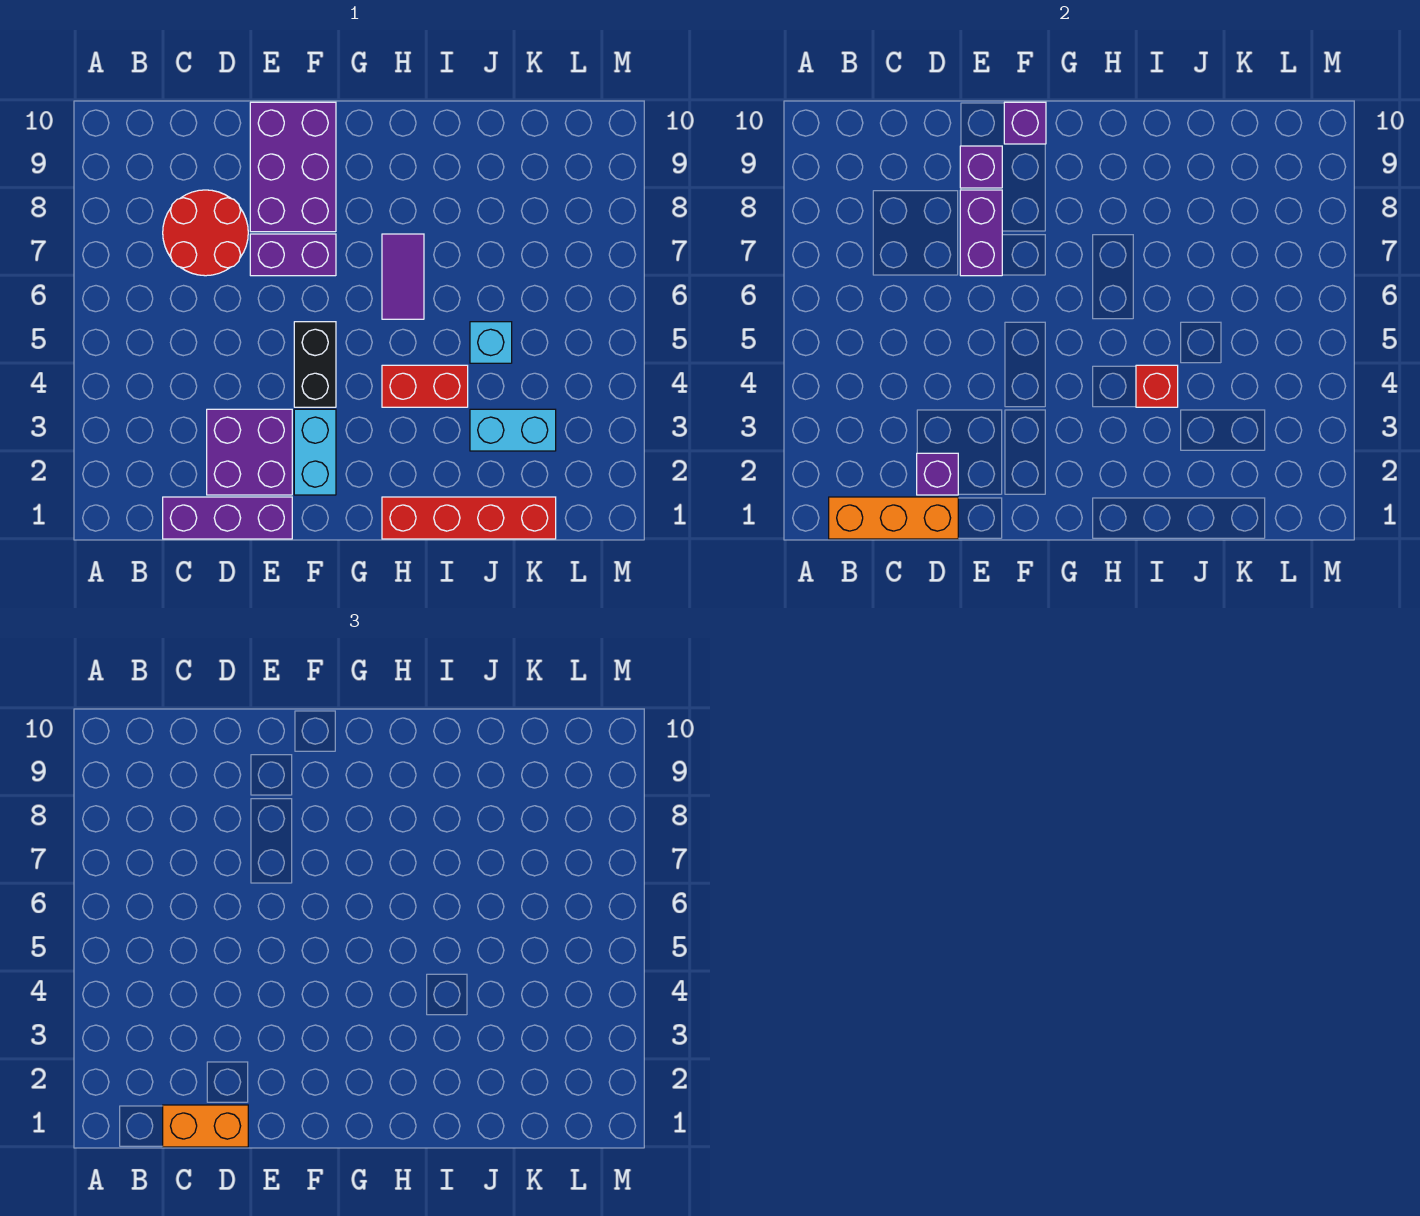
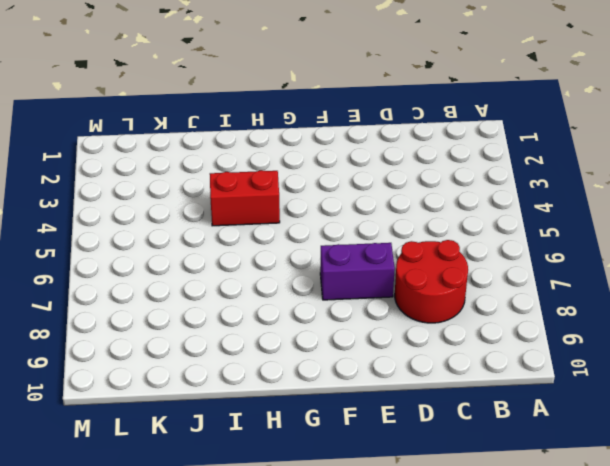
none -> purple brick C1:E1 level 1
none -> purple brick D2:E3 level 1
none -> purple brick E8:F10 level 1

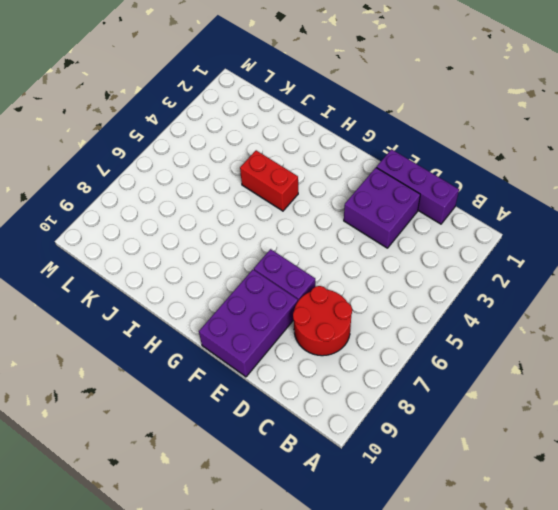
none -> cyan brick F2:F3 level 1
none -> black brick F4:F5 level 1
none -> red brick H1:K1 level 1

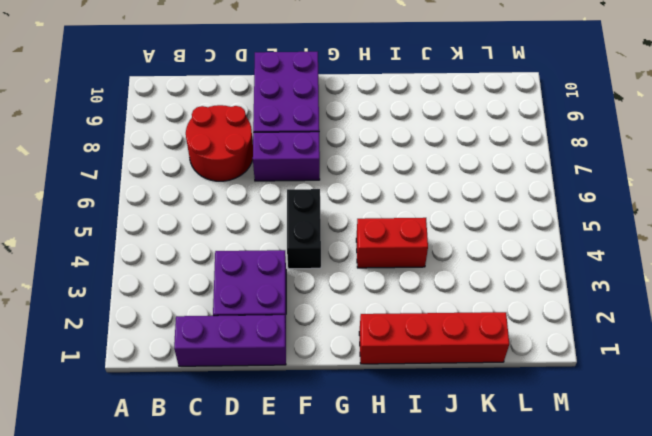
none -> cyan brick F2:F3 level 1
none -> purple tile H6:H7 level 1
none -> cyan brick J3:K3 level 1

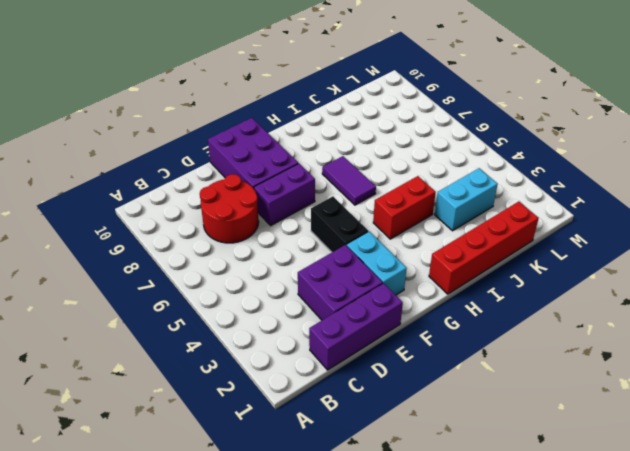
none -> cyan brick J5 level 1
none -> orange brick B1:D1 level 2
none -> purple brick D2 level 2

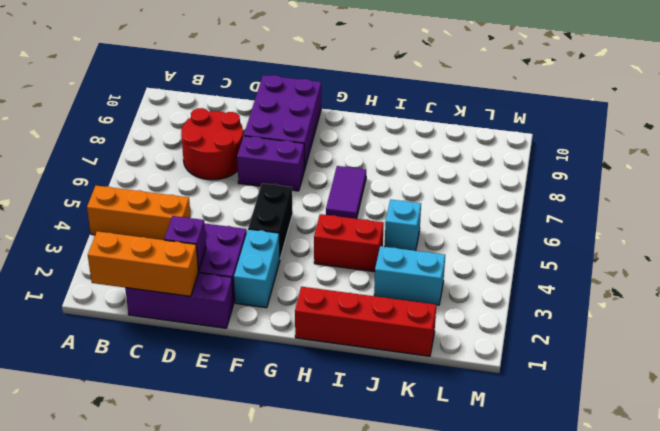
orange brick A4:C4 level 1 -> none
none -> purple brick E7:E8 level 2
none -> purple brick E9 level 2
none -> purple brick F10 level 2

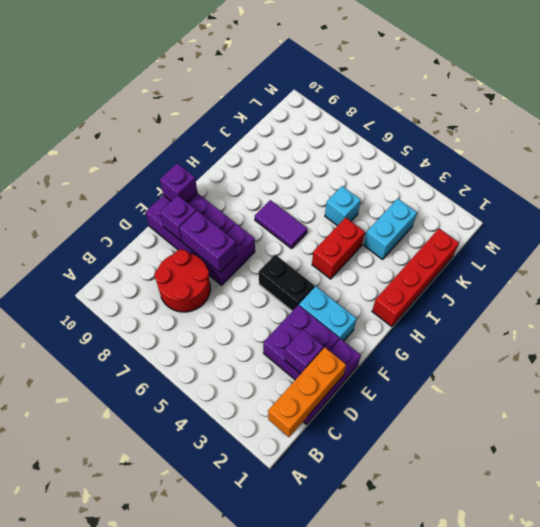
none -> red brick I4 level 2
none -> orange brick C1:D1 level 3

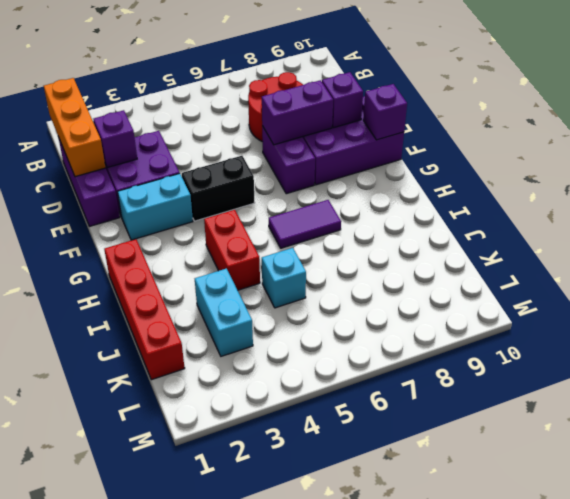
none -> red brick I4 level 2
none -> orange brick C1:D1 level 3

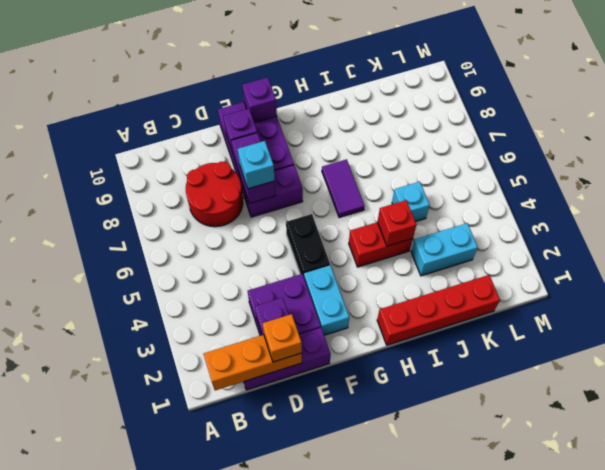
orange brick D1 level 3 -> orange brick C1:D1 level 3
cyan brick E7 level 3 -> none

